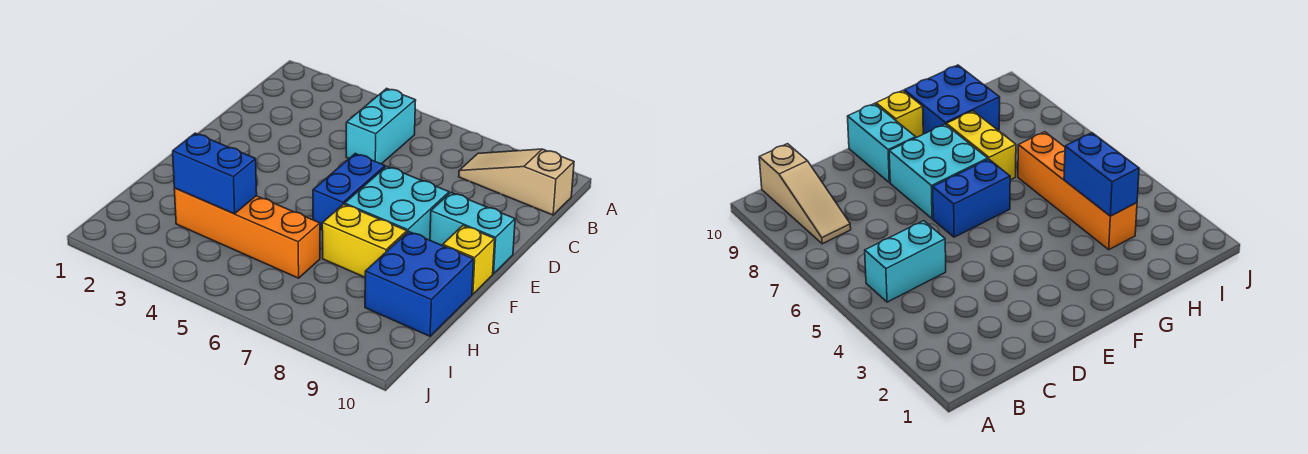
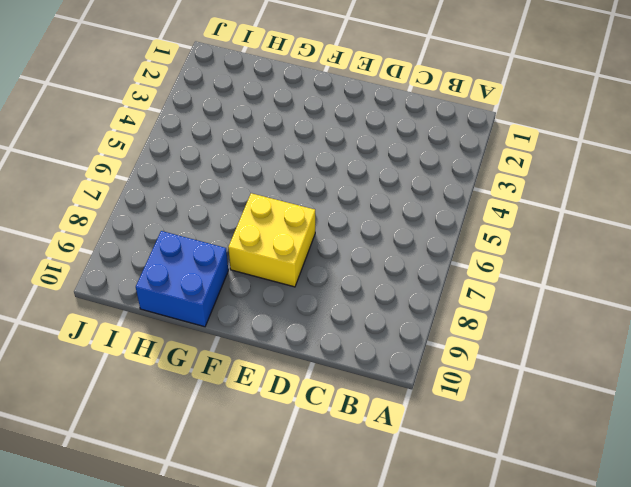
yellow brick E7:F8 level 1 -> cyan brick E7:F8 level 1
none -> cyan brick B5:C5 level 1
none -> tan slope B8:B10 level 1 top 10

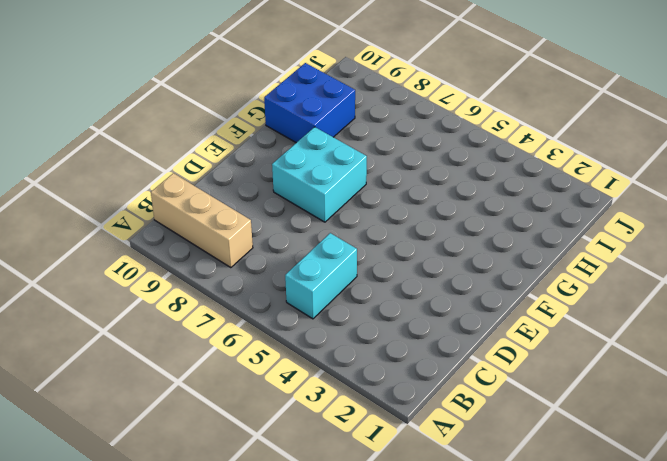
tan brick B8:B10 level 1 -> tan slope B8:B10 level 1 top 10
none -> blue brick E6:F6 level 1
none -> cyan brick E9:E10 level 1

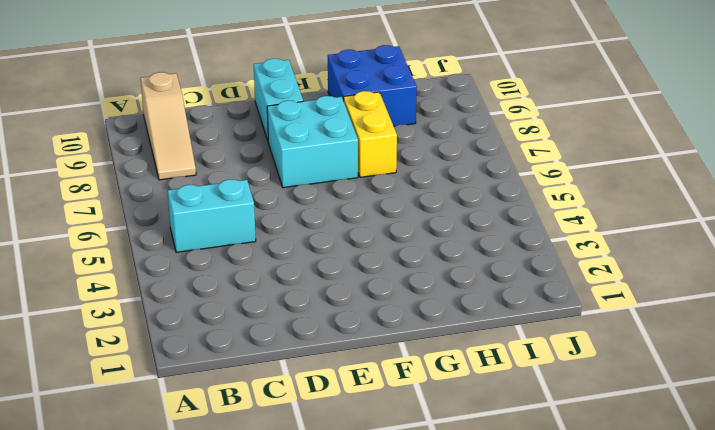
none -> blue brick E6:F6 level 1
none -> yellow brick F10 level 1

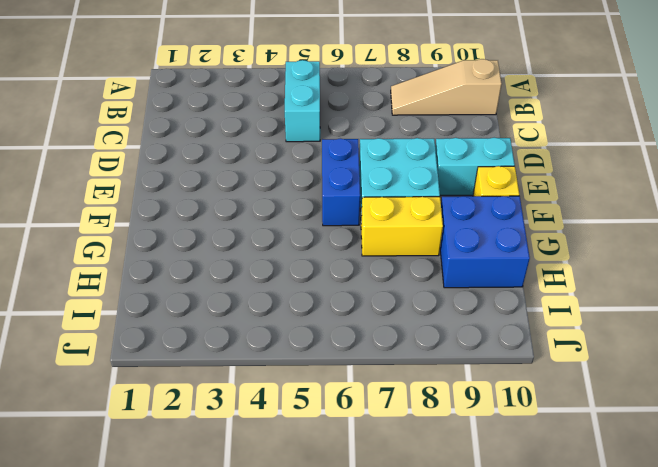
none -> orange brick H3:H6 level 1
none -> blue brick H3:H4 level 2

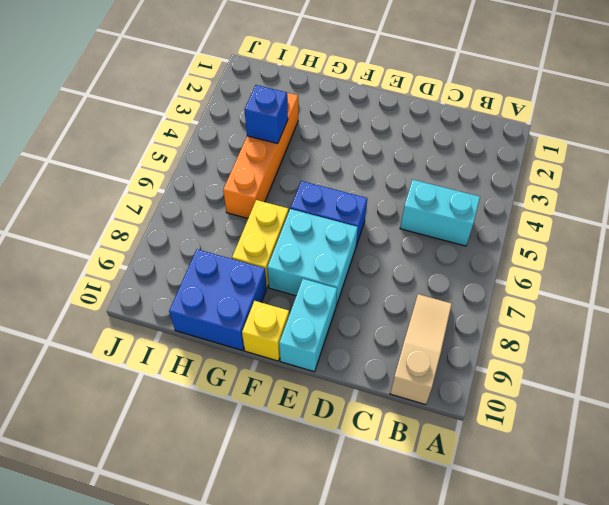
blue brick H4 level 2 -> blue brick H3:H4 level 2

